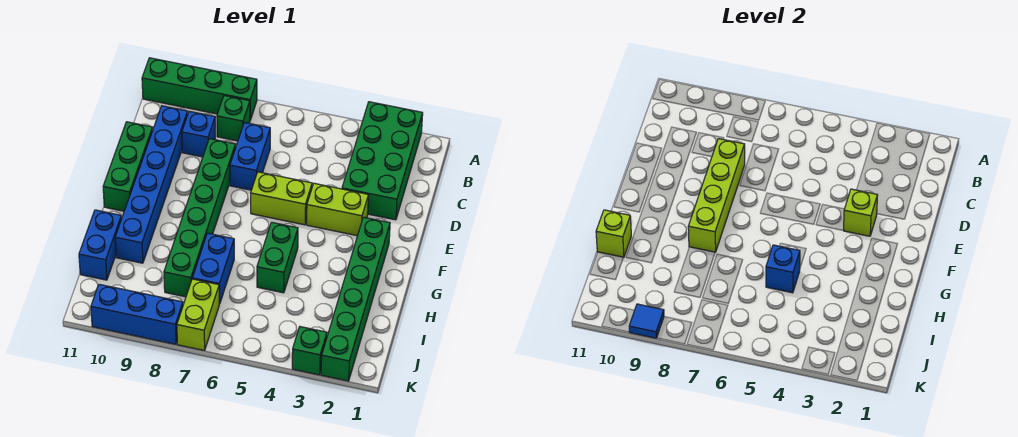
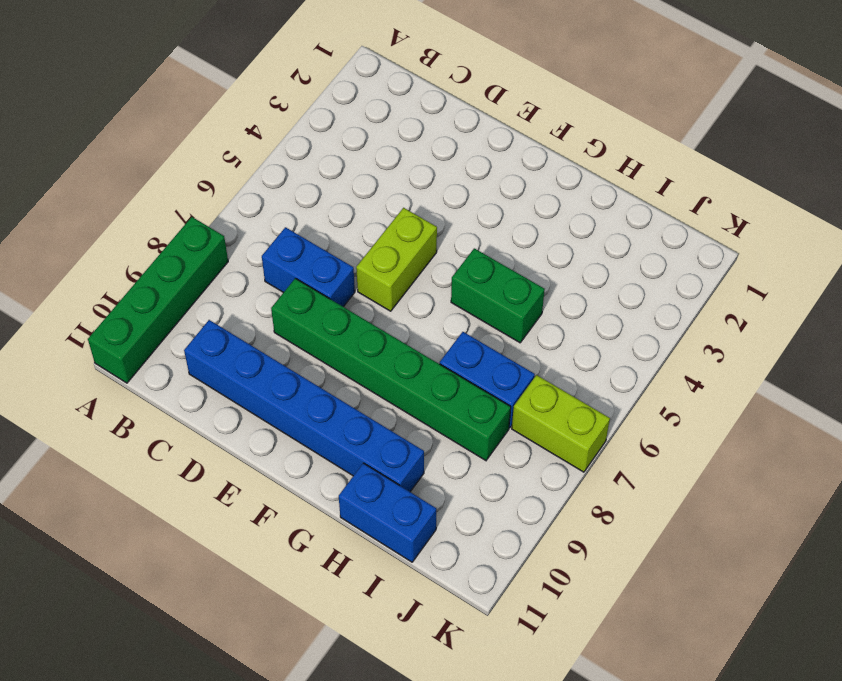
none -> green brick A2:D3 level 1
none -> green brick B8 level 1
none -> blue brick C9 level 1

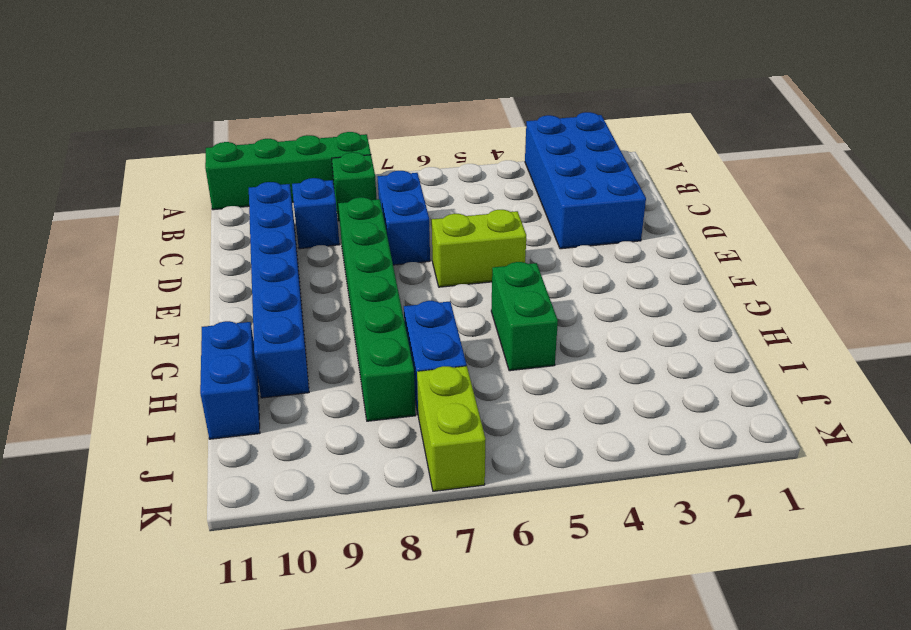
blue brick A2:D3 level 1 -> green brick A2:D3 level 1
none -> green brick D11:F11 level 1
none -> lime brick E3:E4 level 1
none -> green brick F2:K2 level 1

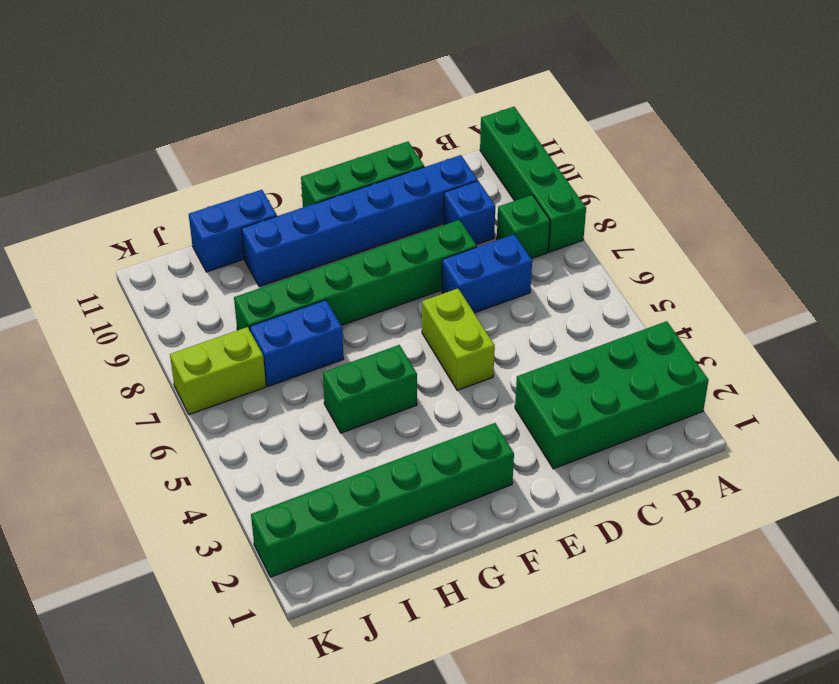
none -> lime brick E3:E4 level 1
none -> green brick K3 level 1
none -> blue brick K8:K10 level 1

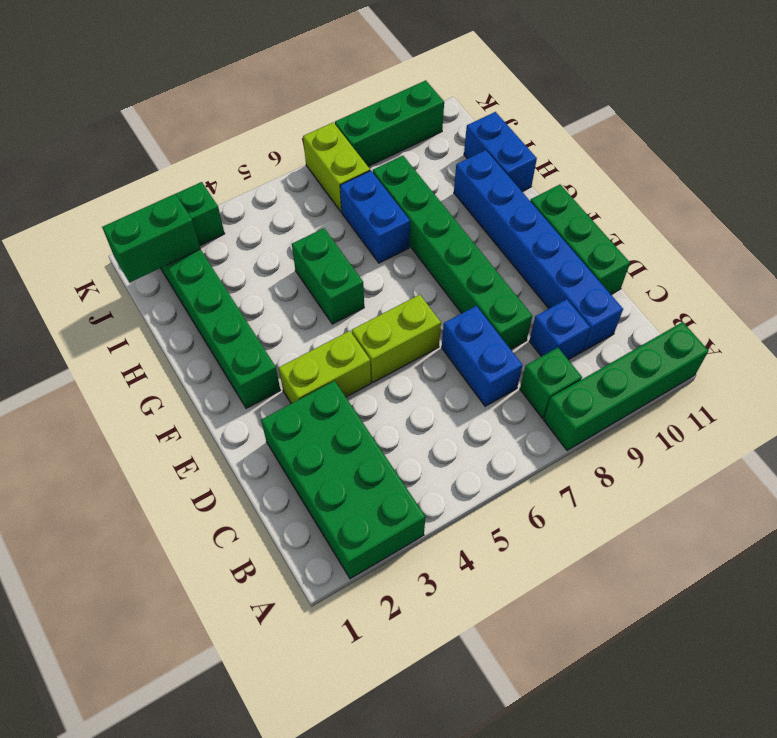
green brick J1:J2 level 2 -> none
green brick K8:K10 level 1 -> blue brick K8:K10 level 1
none -> lime brick D8:G8 level 2
none -> lime brick E3 level 2
none -> blue brick H5 level 2

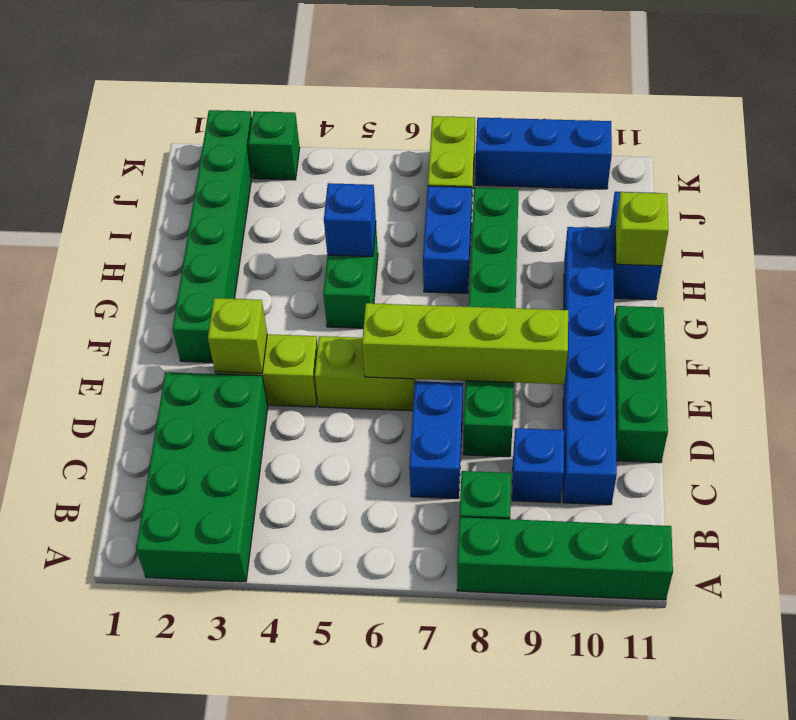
lime brick E6:E9 level 2 -> lime brick D8:G8 level 2
none -> blue tile K9 level 2

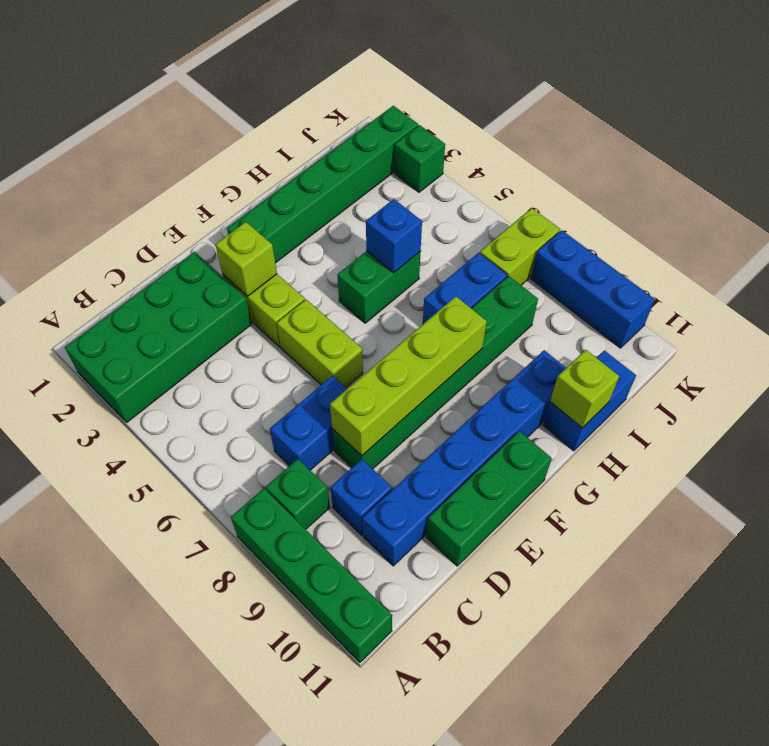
none -> blue tile K9 level 2

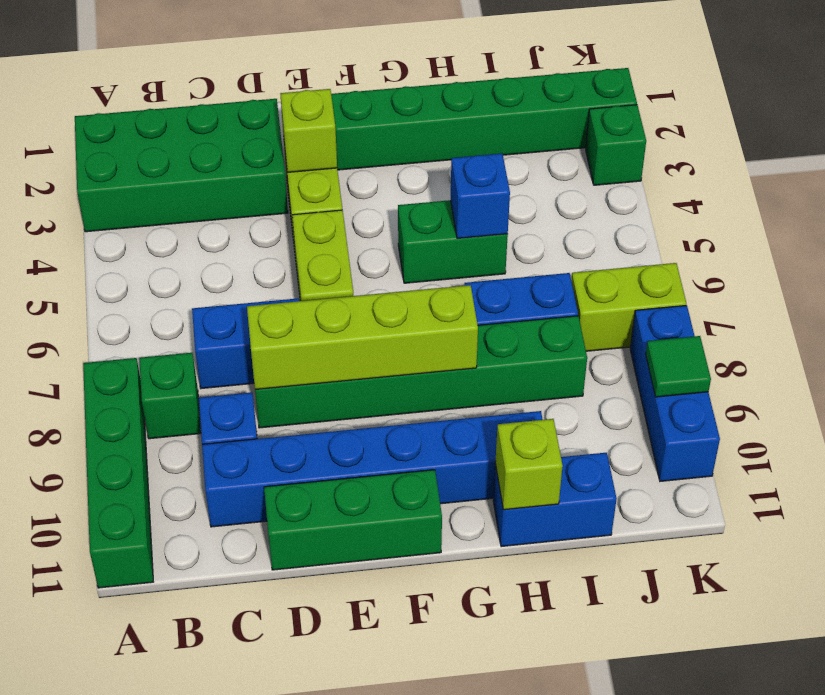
green tile K9 level 2 -> blue tile K9 level 2

